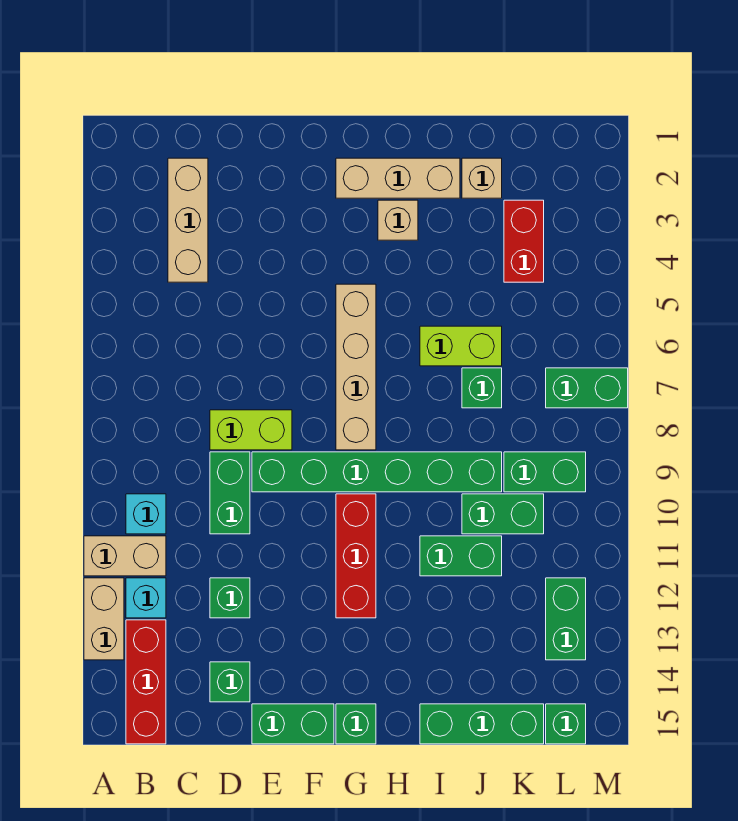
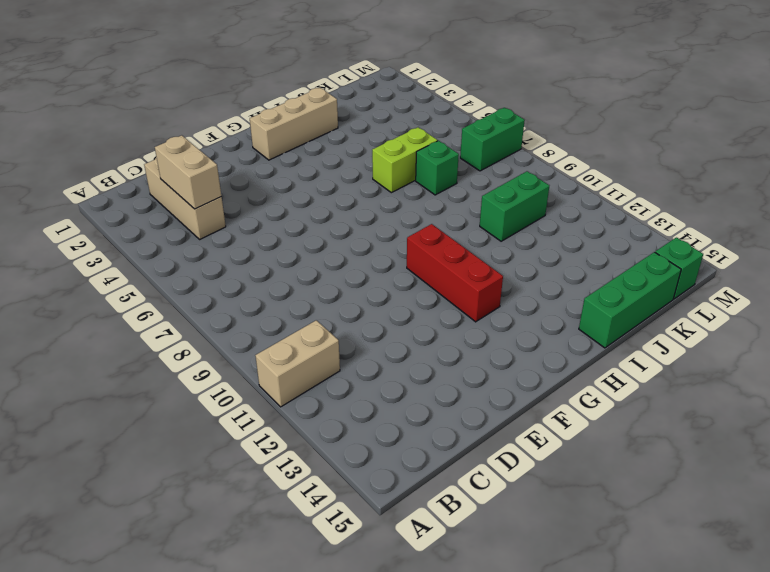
tan brick C3:C4 level 2 -> tan brick A12:A13 level 1
none -> cyan brick B10 level 1
none -> cyan brick B12 level 1
none -> red brick B13:B15 level 1

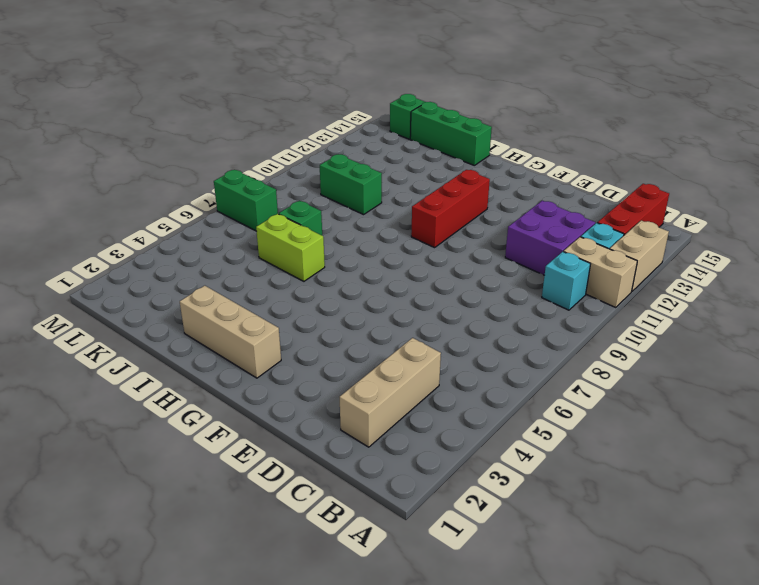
purple brick C11:D12 level 1 -> green brick D12 level 1
none -> lime brick D8:E8 level 1
none -> green brick D9:D10 level 1
none -> green brick D14 level 1

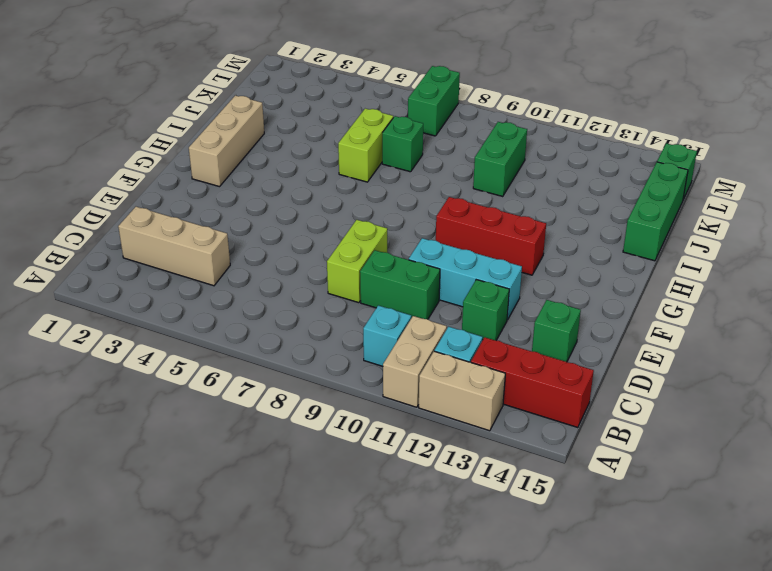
cyan brick E10:E12 level 1 -> none
none -> green brick E9:J9 level 1
none -> green brick E15:F15 level 1
none -> tan brick G5:G8 level 1

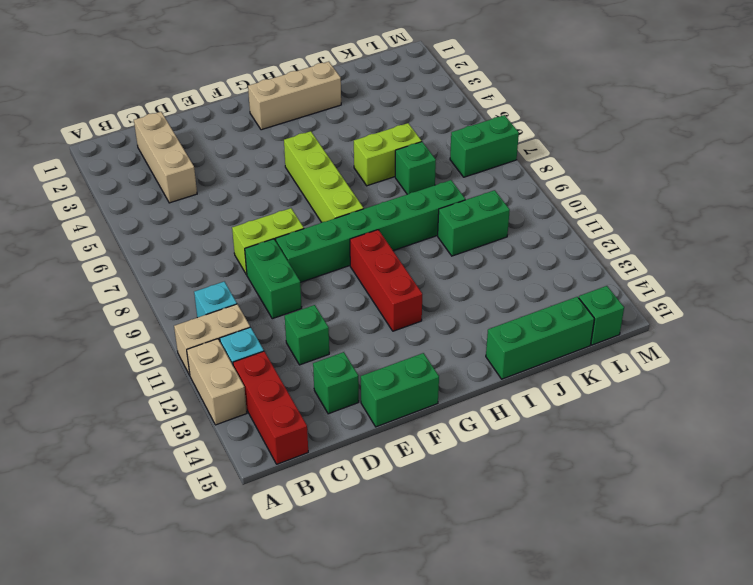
lime brick G5:G8 level 1 -> tan brick G5:G8 level 1
none -> green brick G15 level 1
none -> tan brick H3 level 1
none -> green brick I11:J11 level 1

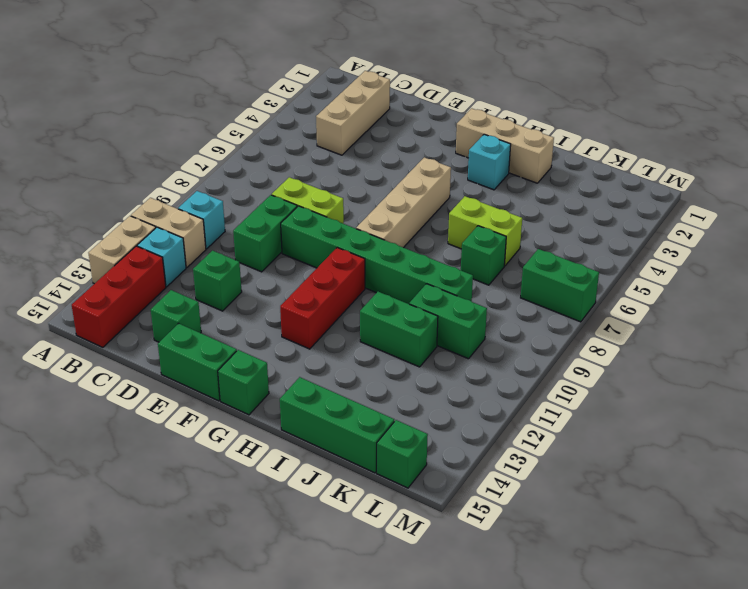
cyan brick H3 level 1 -> tan brick H3 level 1
none -> tan brick J2 level 1
none -> red brick K3:K4 level 1
none -> green brick K9:L9 level 1

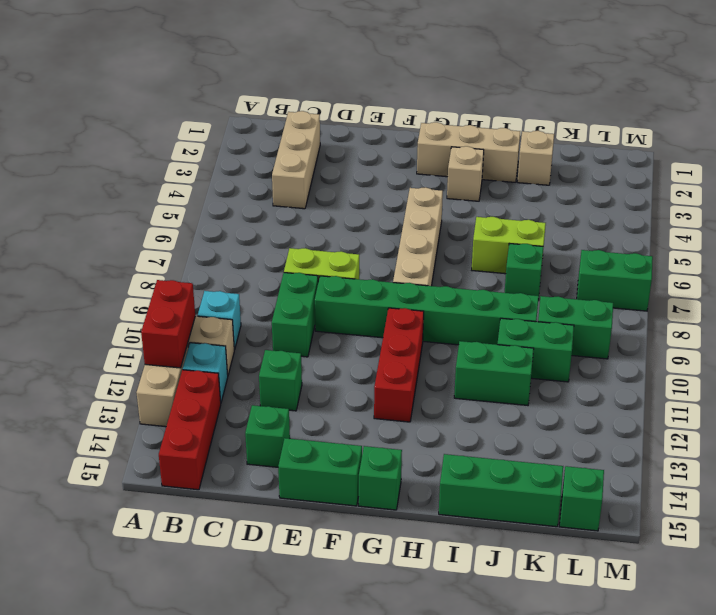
red brick A11:A12 level 2 -> red brick K3:K4 level 1
none -> green brick L12:L13 level 1

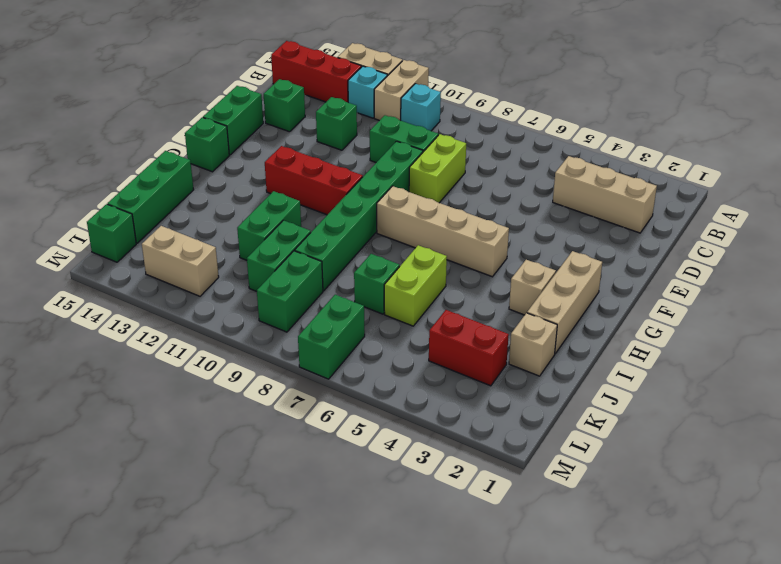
tan brick L12:L13 level 1 -> green brick L12:L13 level 1

